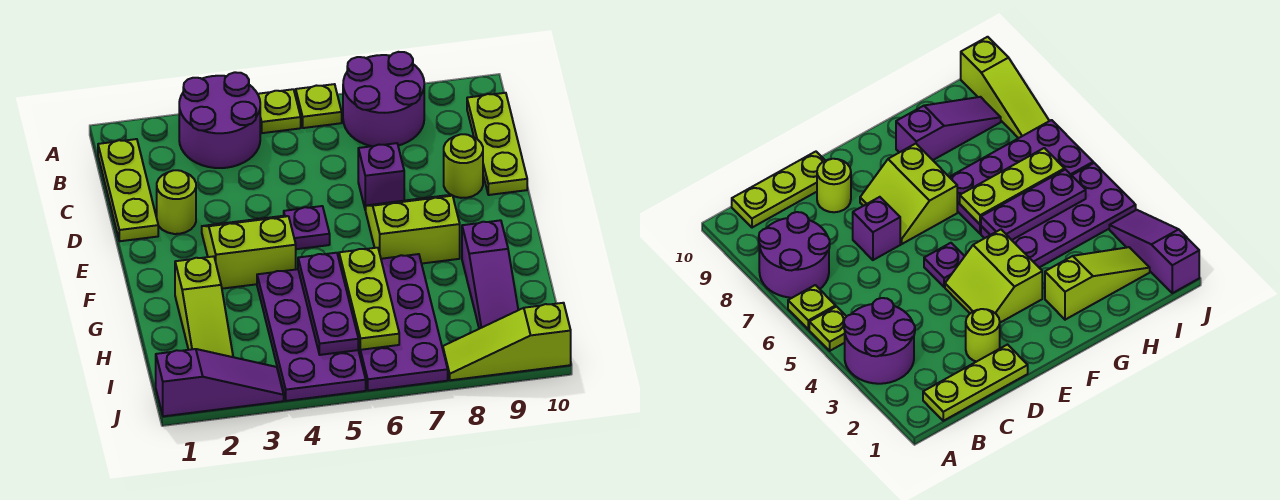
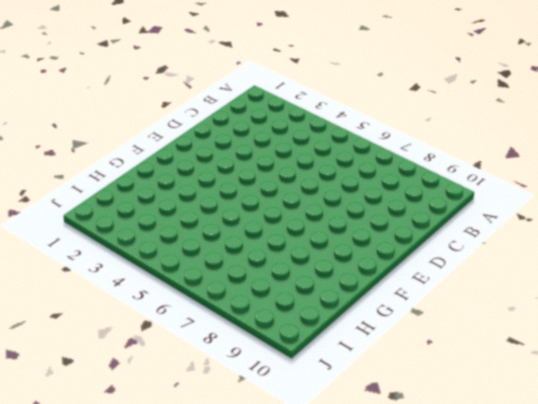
none -> purple round brick A3:B4 level 1
none -> lime plate A5 level 1
none -> lime plate A6 level 1

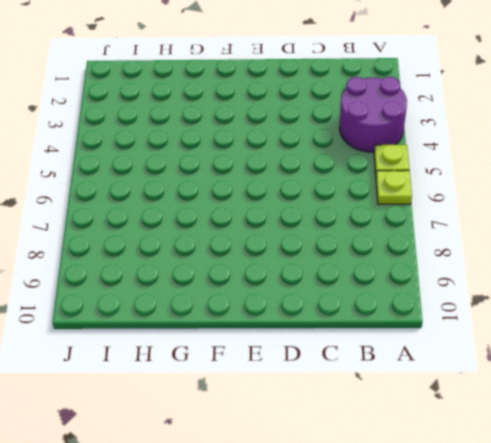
none -> purple round brick A7:B8 level 1
none -> lime plate B1:D1 level 1
none -> lime plate B10:D10 level 1

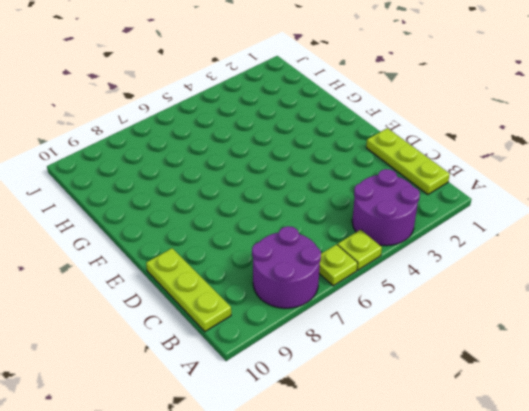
none -> lime round brick D2 level 1
none -> purple brick D7 level 1
none -> lime round brick D9 level 1

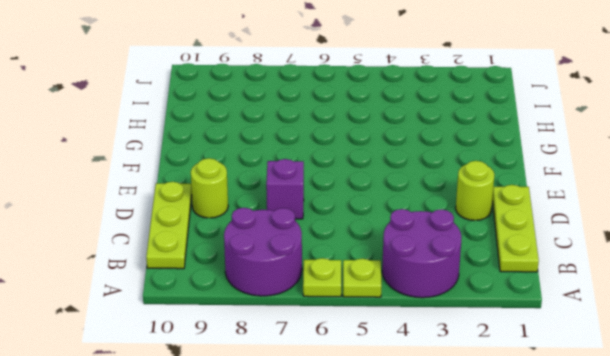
none -> lime slope E3:F4 level 1 top F
none -> purple plate E5 level 1
none -> lime slope E7:F8 level 1 top F

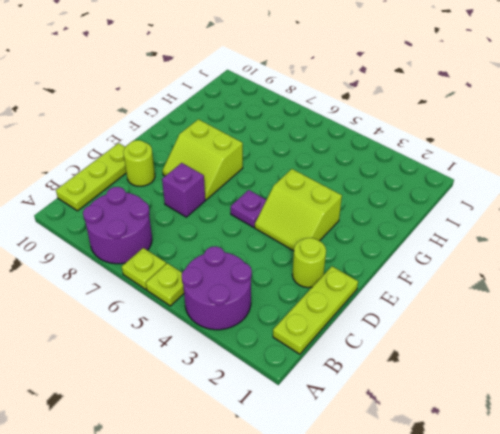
none -> lime slope G2:I2 level 1 top G
none -> purple plate G4:J5 level 1
none -> purple plate G6:J7 level 1

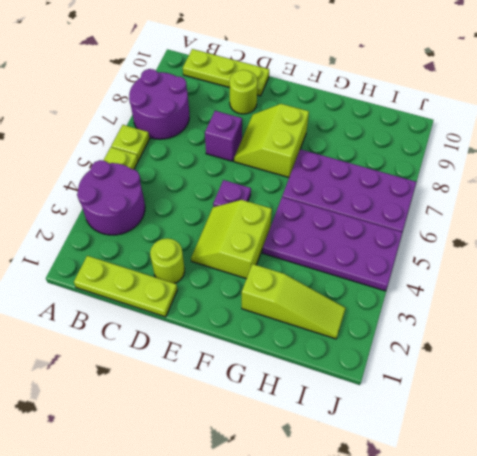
none -> purple slope G9:I9 level 1 top G
none -> purple slope J1:J3 level 1 top 1
none -> lime slope J8:J10 level 1 top 10

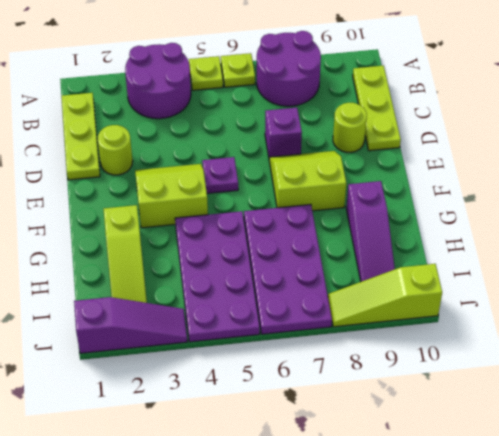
none -> purple plate G5:I5 level 2
none -> lime plate G6:I6 level 2

